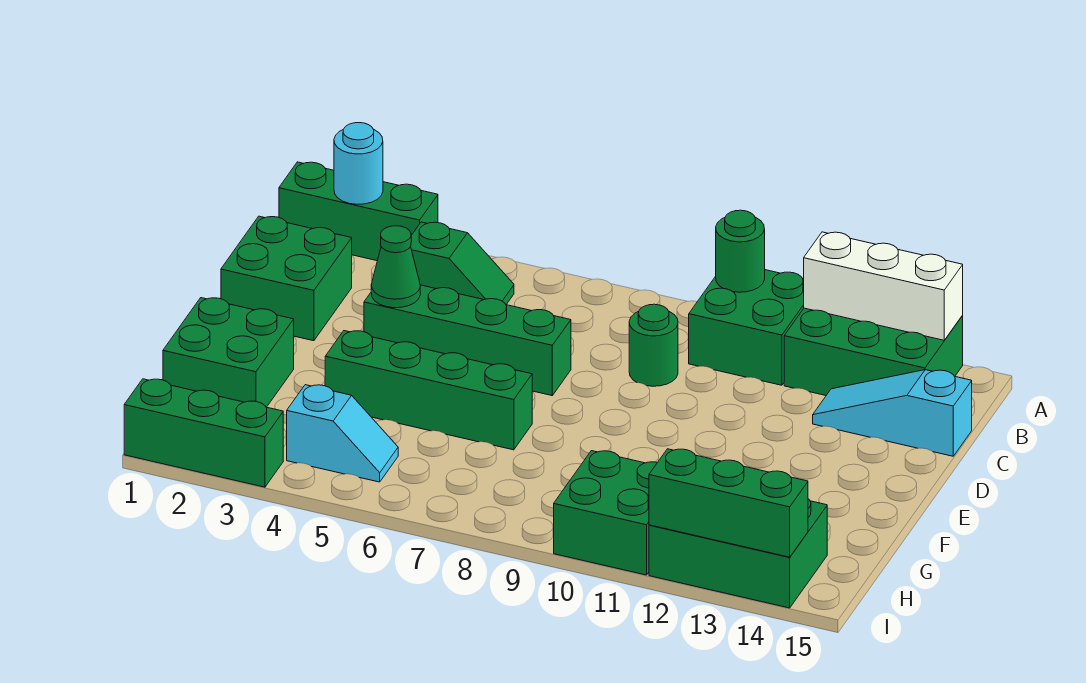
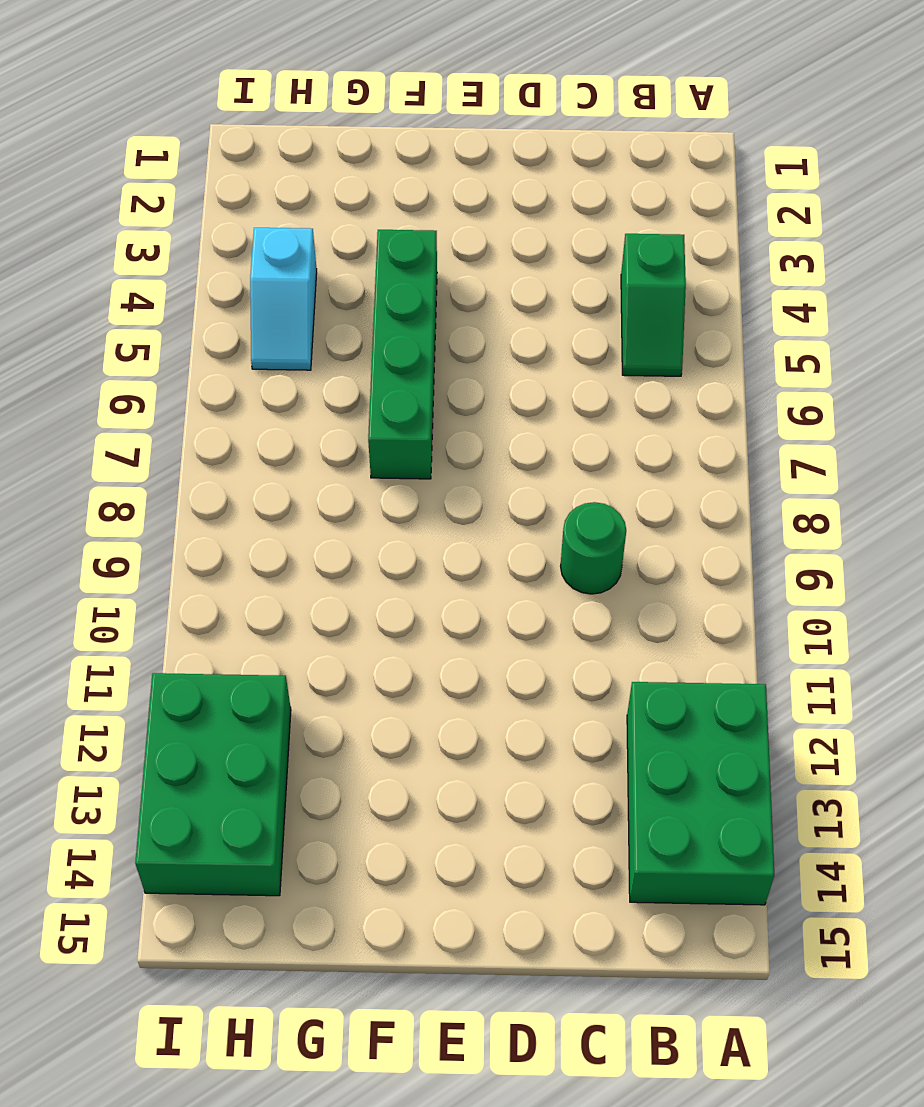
none -> green brick A1:A3 level 1
none -> green brick A10:B11 level 1
none -> green brick C1:D2 level 1

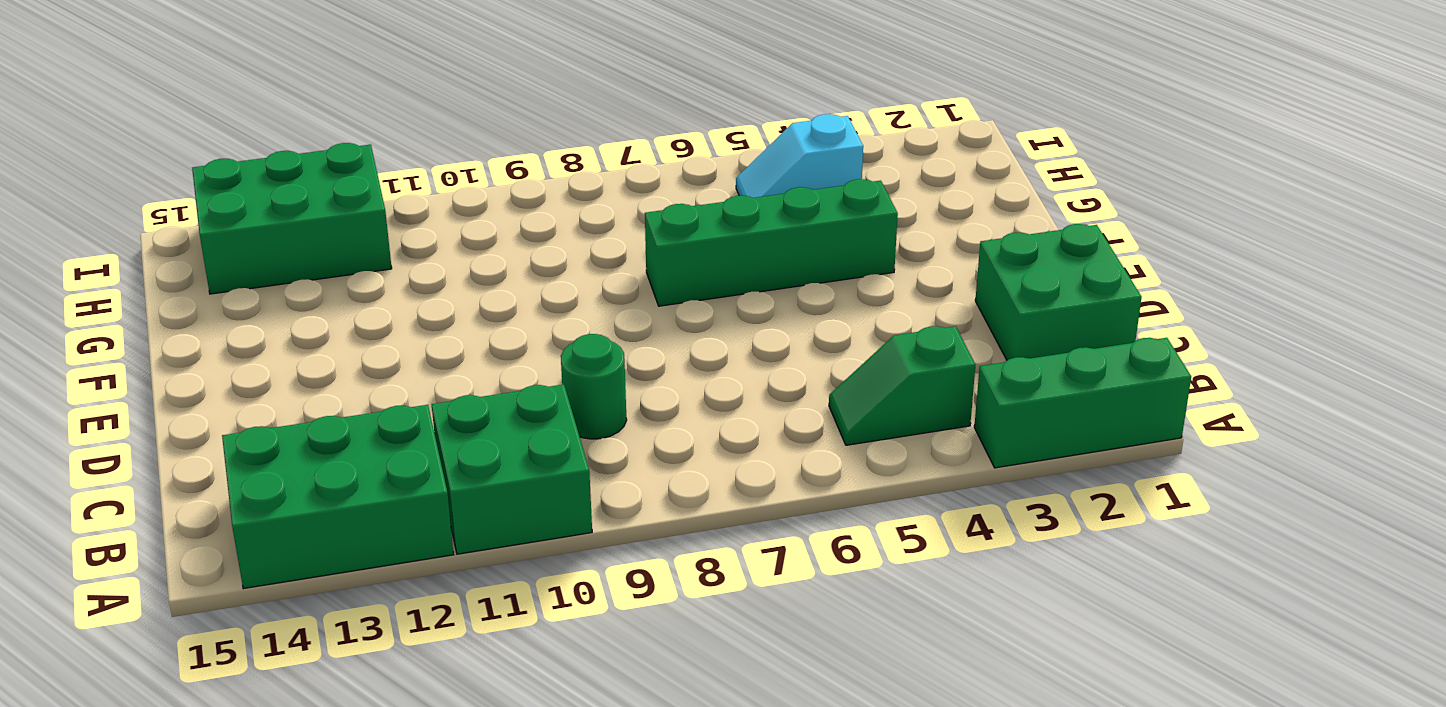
none -> cyan slope C13:C15 level 1 top 15
none -> green brick D4:D7 level 1
none -> green brick F1:G2 level 1

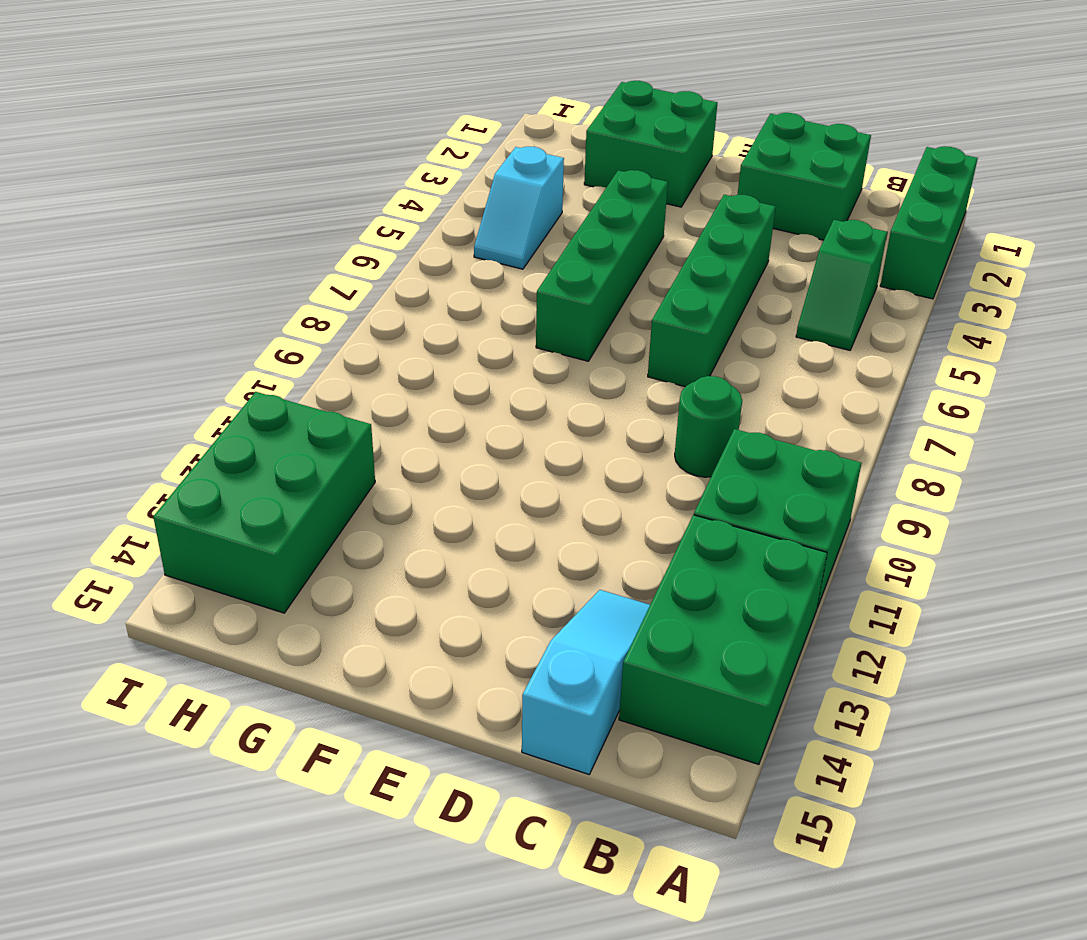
none -> green brick H10:I11 level 1
none -> green brick I1:I3 level 1
none -> cyan round brick A2 level 2

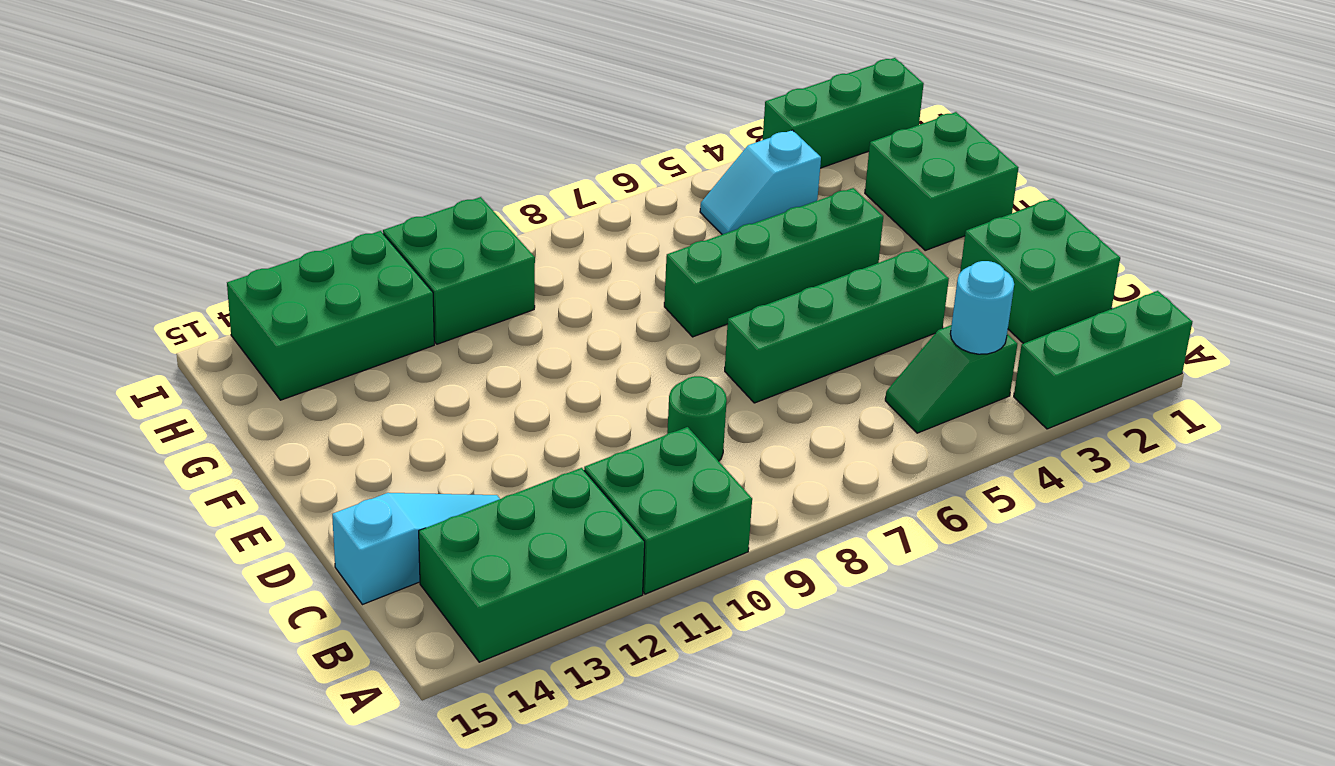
cyan round brick B4 level 2 -> cyan round brick A2 level 2
none -> green round brick A10 level 2
none -> white brick A12:A14 level 2
none -> green cone D4 level 2

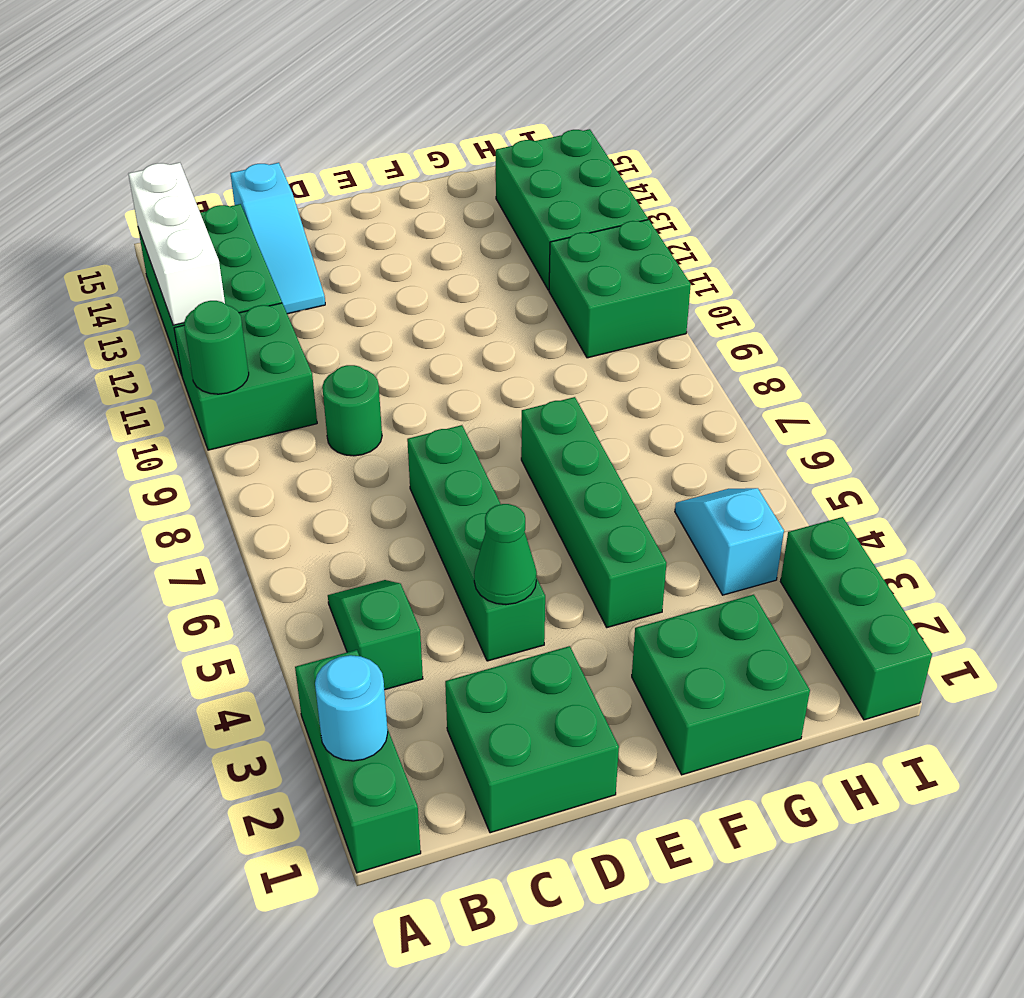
none -> green brick I12:I14 level 2

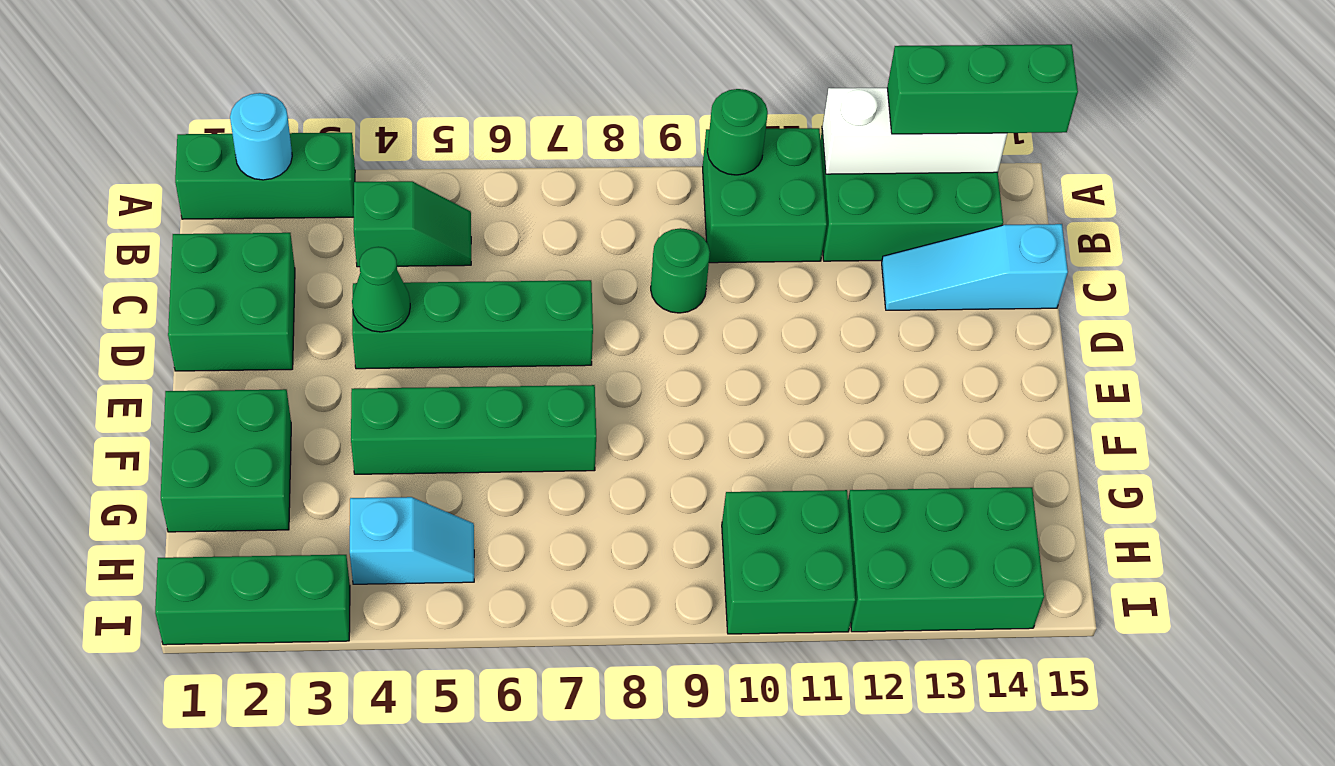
green brick A13:A15 level 3 -> green brick I12:I14 level 2

